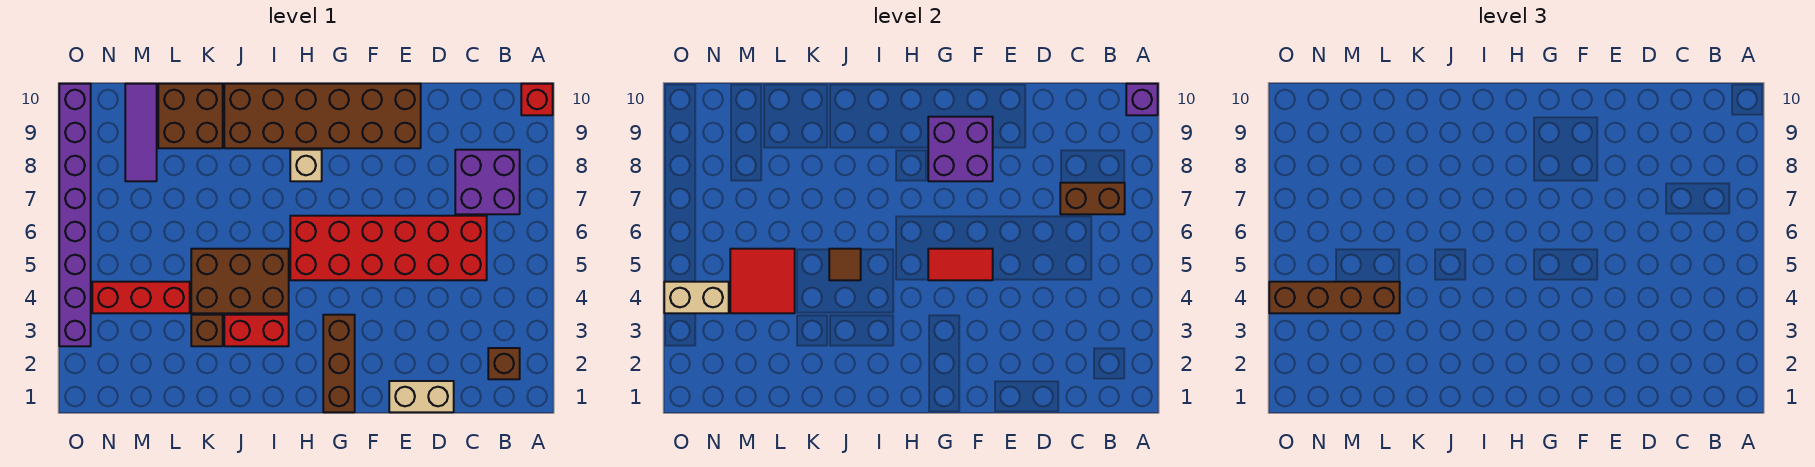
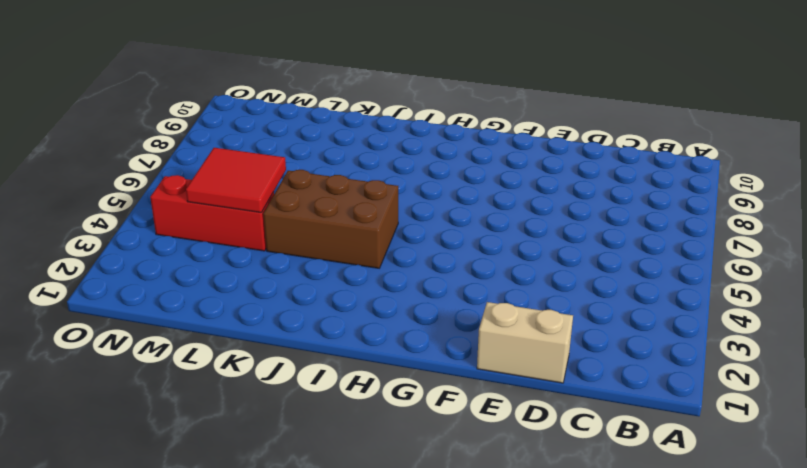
none -> red brick A10 level 1
none -> brown brick B2 level 1
none -> purple brick B7:C8 level 1

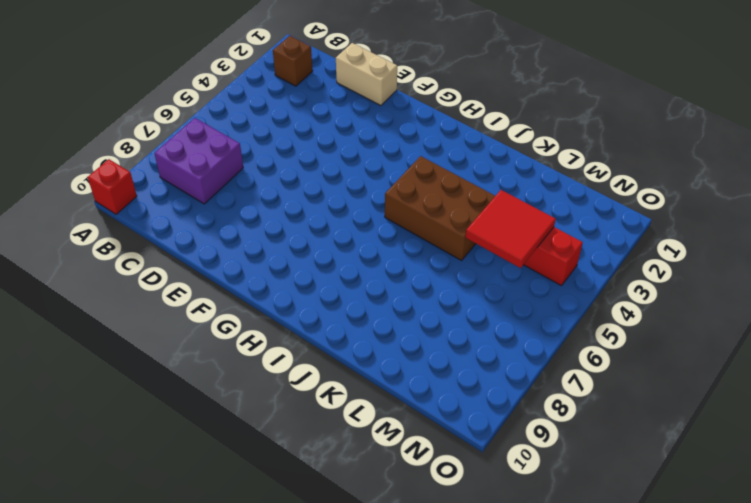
none -> red brick C5:H6 level 1
none -> brown brick E9:J10 level 1
none -> brown brick G1:G3 level 1

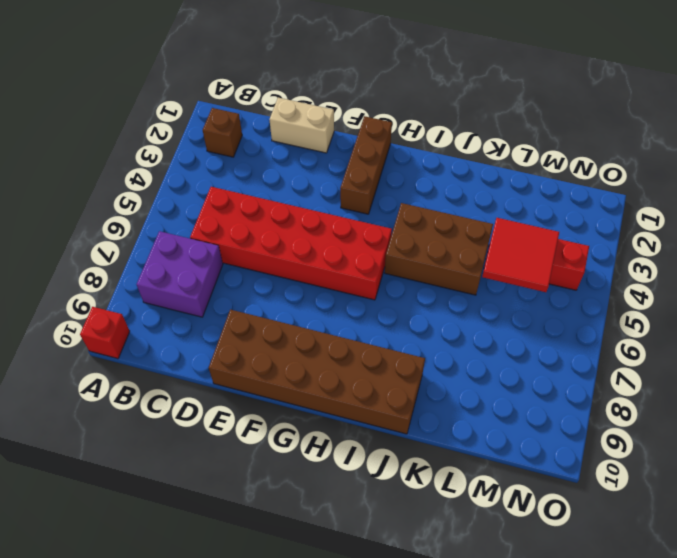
none -> tan brick H8 level 1
none -> red brick I3:J3 level 1
none -> brown brick K3 level 1

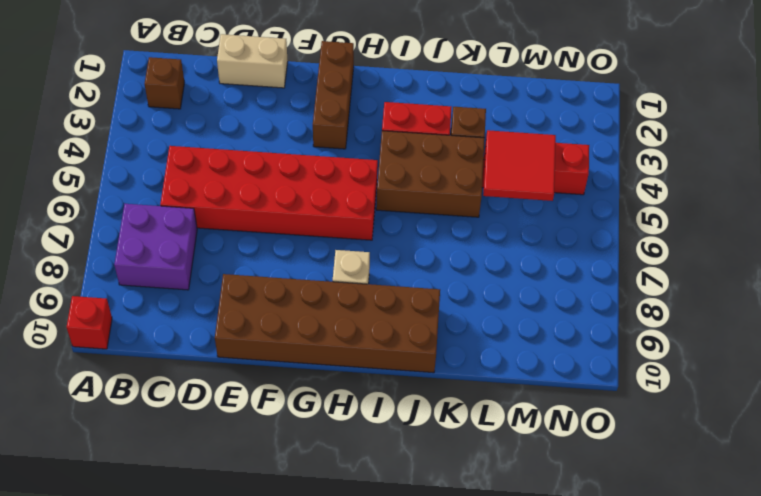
none -> brown brick K9:L10 level 1
none -> purple tile M8:M10 level 1
none -> purple brick O3:O10 level 1

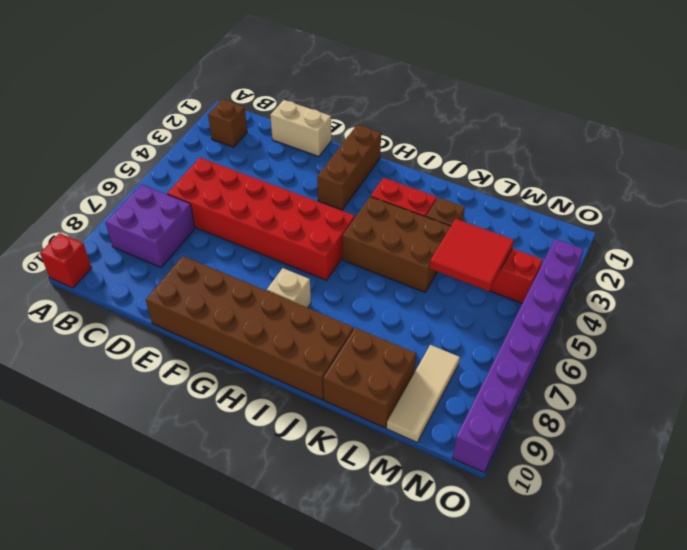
tan tile M8:M10 level 1 -> purple tile M8:M10 level 1
none -> purple brick A10 level 2
none -> brown brick B7:C7 level 2
none -> red tile F5:G5 level 2

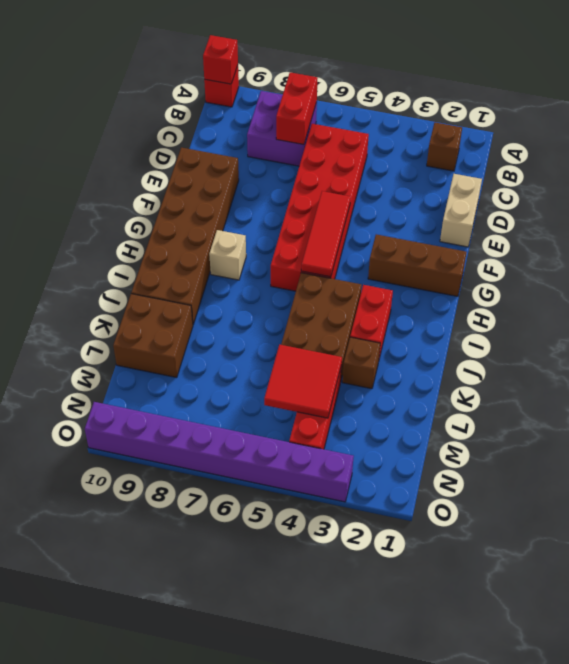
red brick A10 level 2 -> purple brick A10 level 2
red brick B7:C7 level 2 -> brown brick B7:C7 level 2
red tile F5:H5 level 2 -> red tile F5:G5 level 2
none -> purple tile M8:M10 level 1
none -> purple brick F8:G9 level 2
none -> brown tile J5 level 2

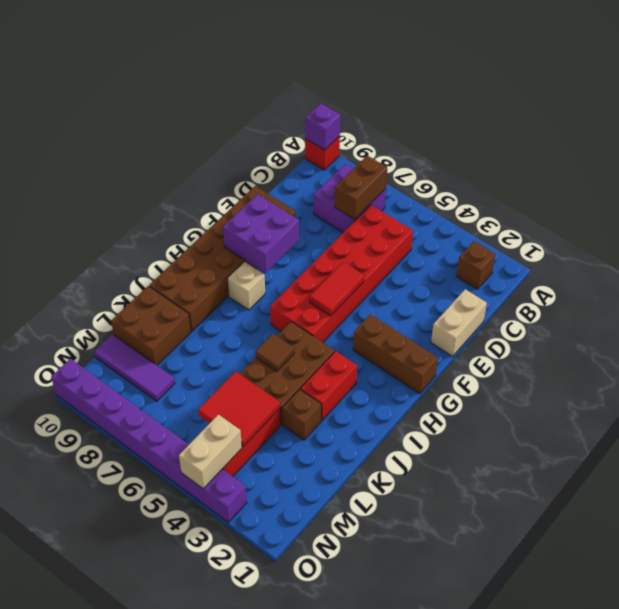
none -> brown brick L4:O4 level 3

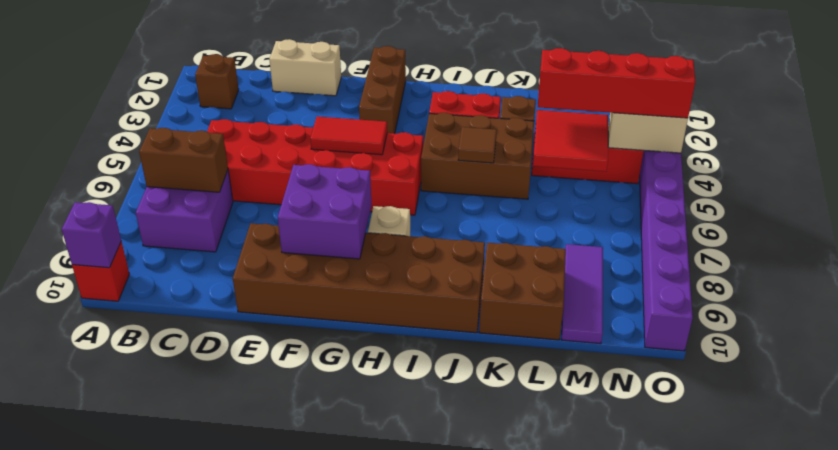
red brick L4:O4 level 3 -> brown brick L4:O4 level 3

